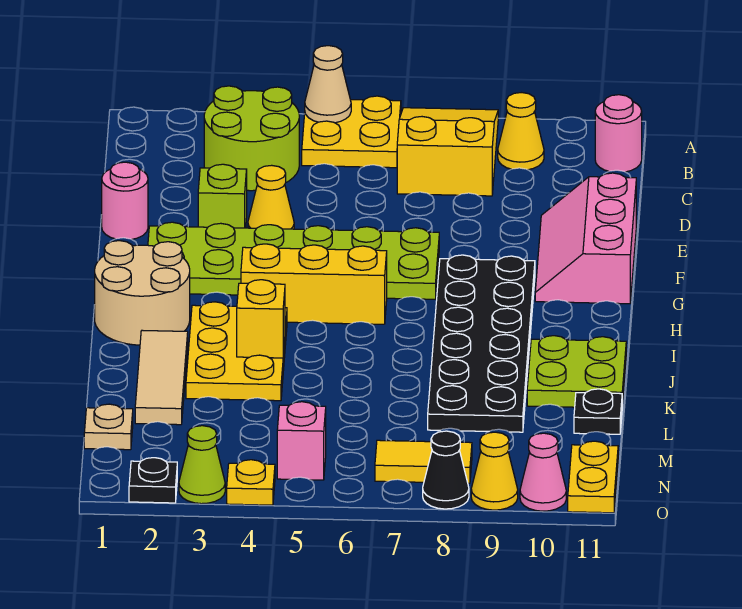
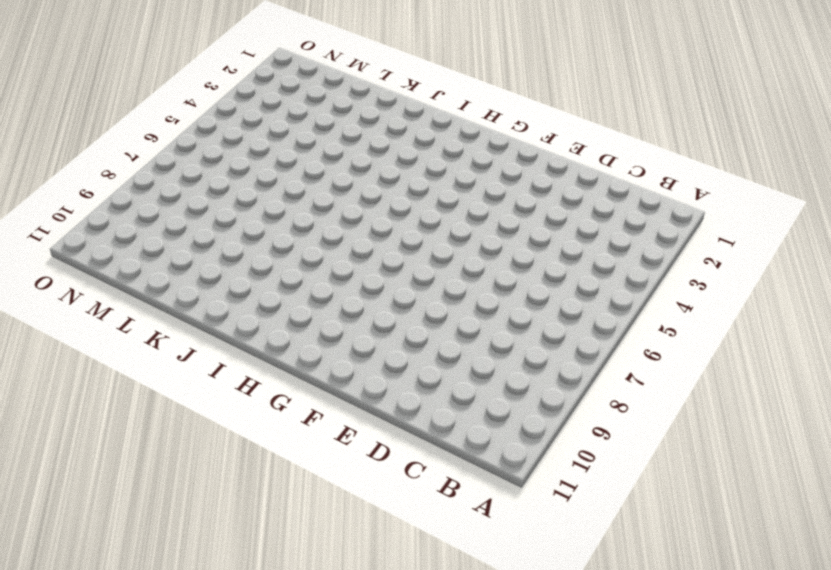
none -> yellow plate A5:B6 level 1
none -> yellow slope A7:C8 level 1 top C
none -> lime round brick B3:C4 level 1

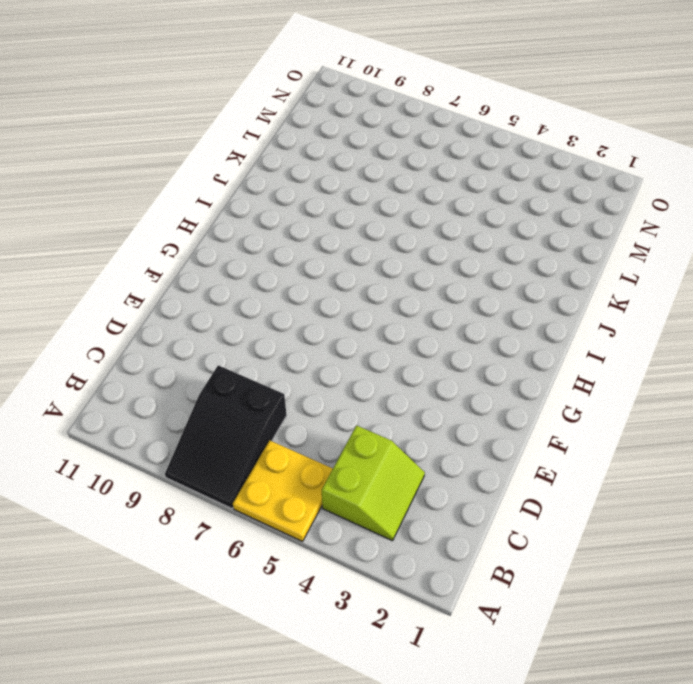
black slope A7:C8 level 1 top C -> yellow slope A7:C8 level 1 top C
lime slope B3:C4 level 1 top 4 -> lime round brick B3:C4 level 1
none -> yellow cone B9 level 1
none -> pink round brick B11 level 1
none -> pink round brick E1 level 1

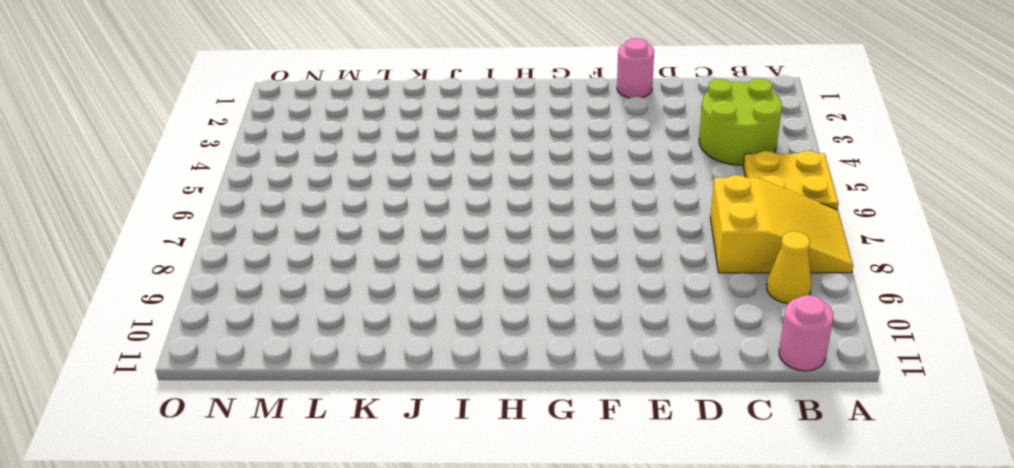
none -> lime brick E3 level 1
none -> yellow cone E4 level 1
none -> pink slope E10:G11 level 1 top 11

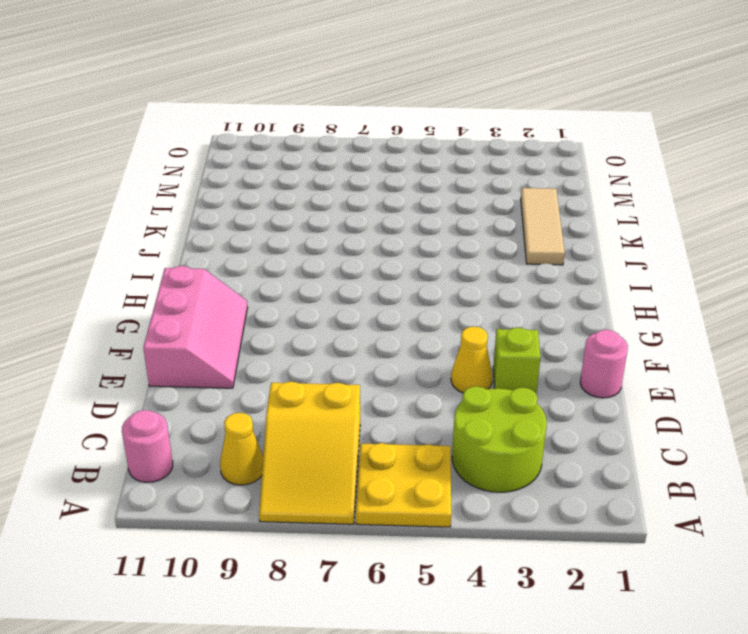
none -> lime plate F2:G7 level 1
none -> black plate G8:L9 level 1
none -> tan round brick H1:I2 level 1

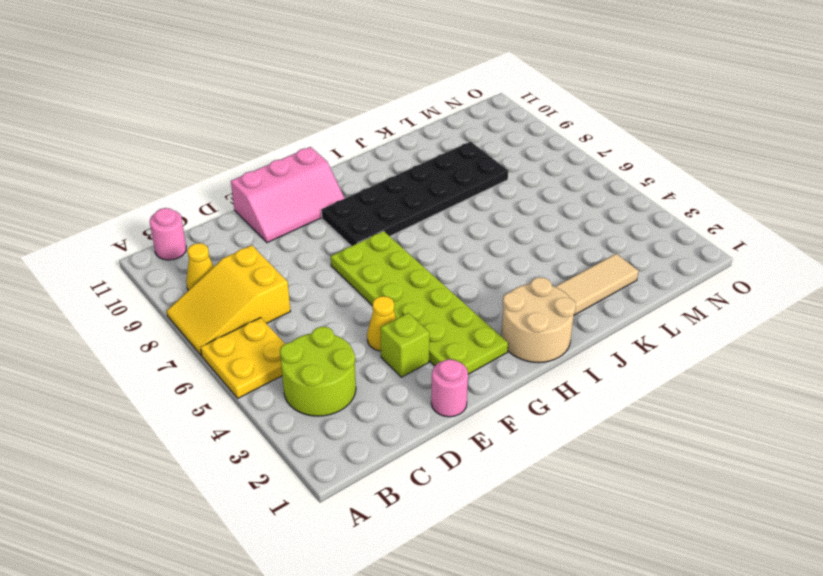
none -> yellow brick H4:H6 level 1
none -> yellow plate I3:K4 level 1
none -> lime plate J10:K11 level 1

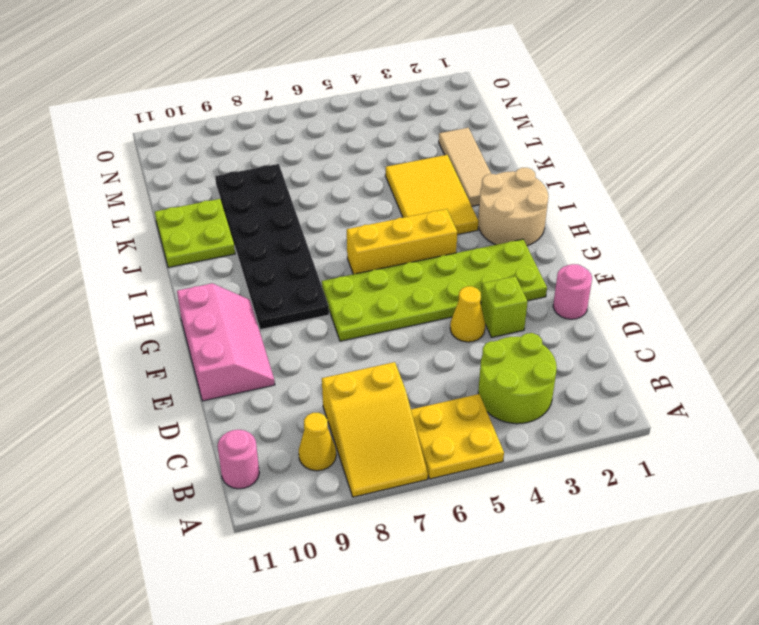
yellow tile I3:K4 level 1 -> yellow plate I3:K4 level 1
none -> black plate L11 level 1
none -> tan plate M1 level 1
none -> pink brick N5 level 1

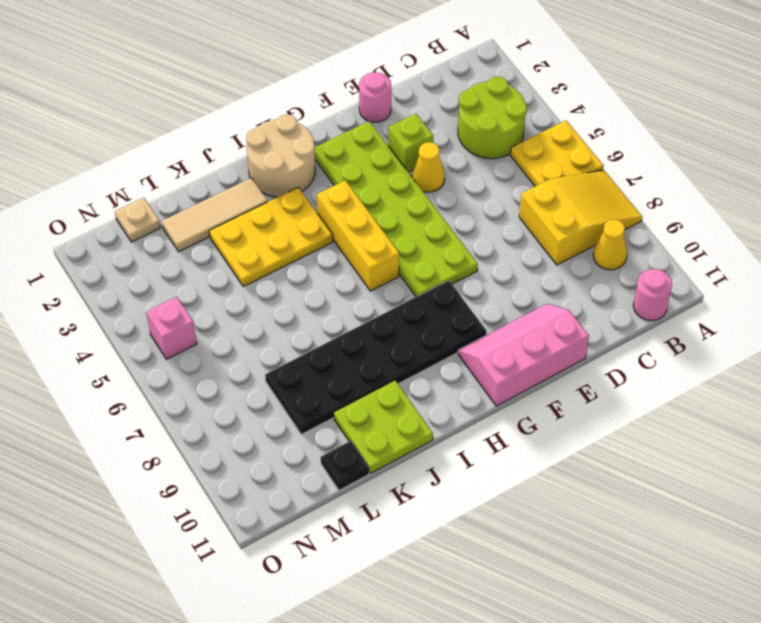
none -> yellow tile N7:N8 level 1
none -> yellow plate N11:O11 level 1
none -> black plate O2 level 1

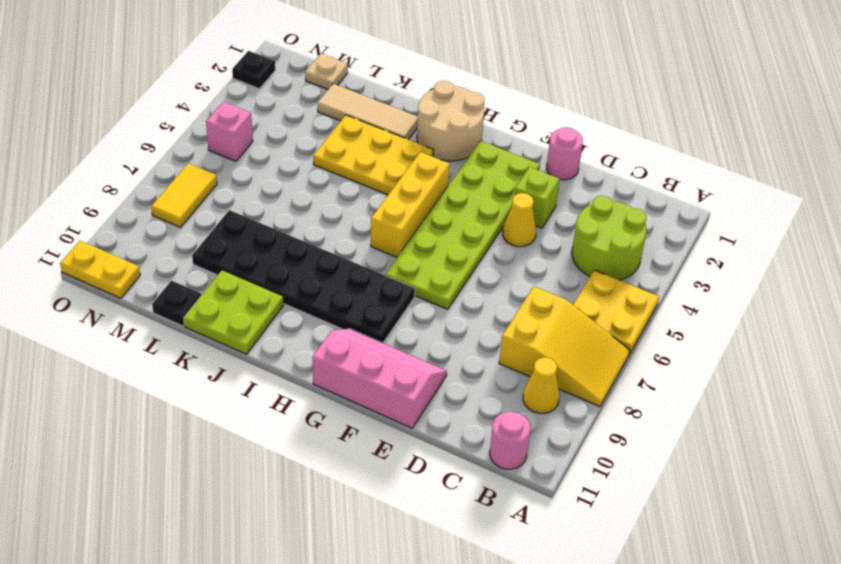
none -> lime cone O3 level 1
none -> yellow plate O4 level 1
none -> black cone O8 level 1

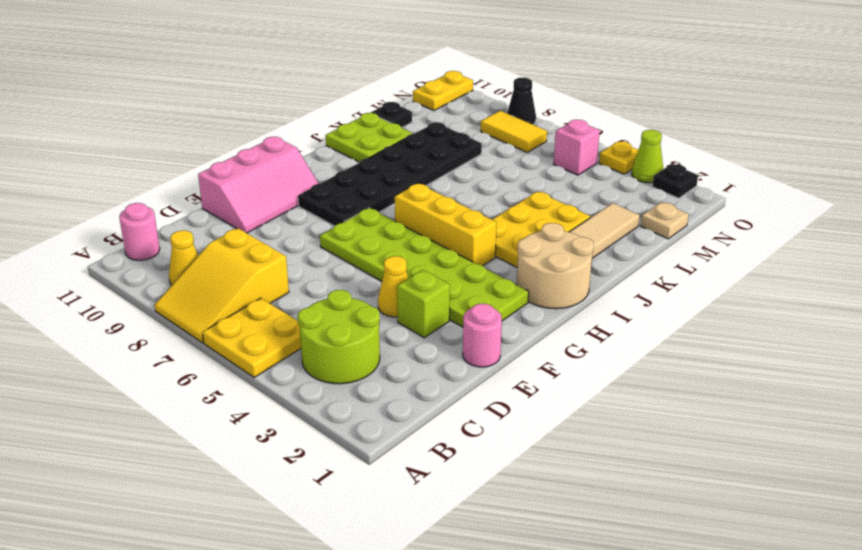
none -> yellow cone O9 level 1
none -> pink cone O10 level 1
none -> tan cone A5 level 2

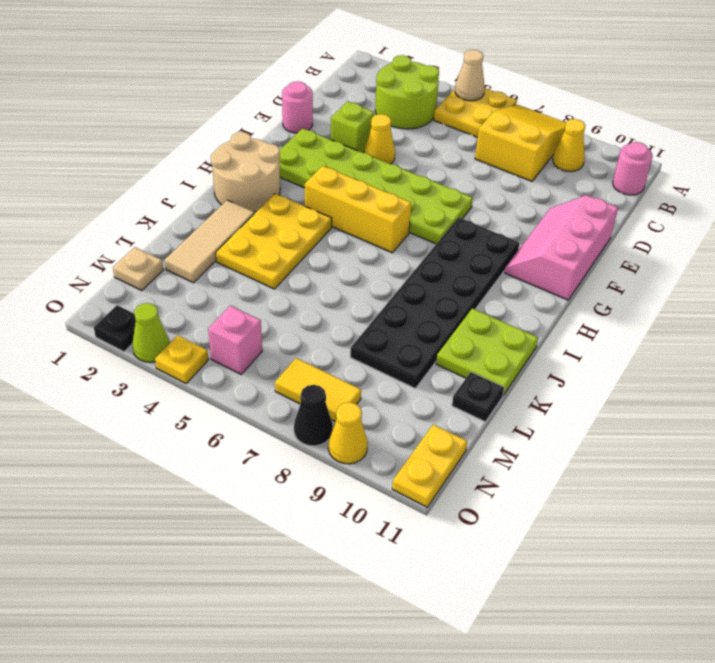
none -> pink cone O10 level 1
none -> yellow brick J4 level 2

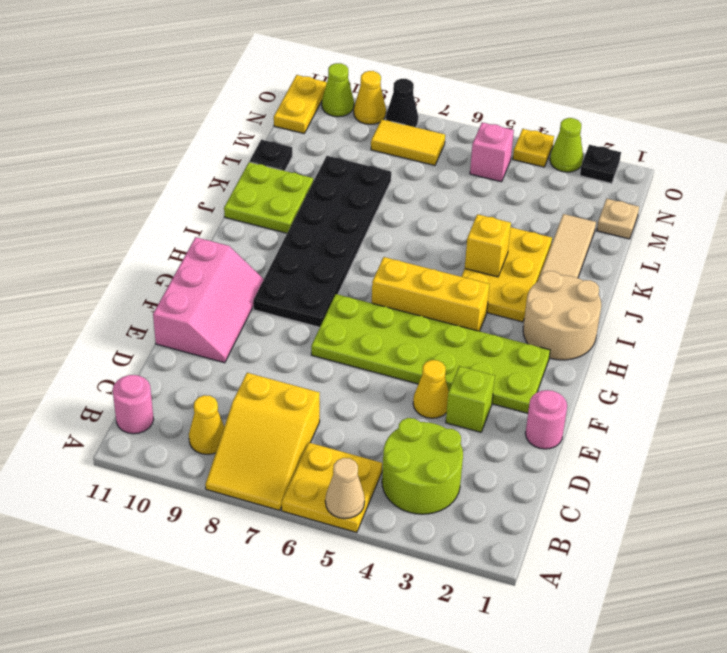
lime cone O10 level 1 -> pink cone O10 level 1

